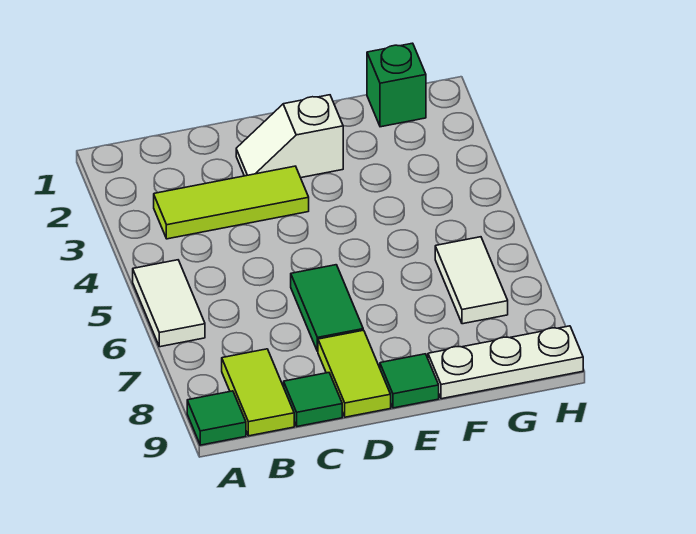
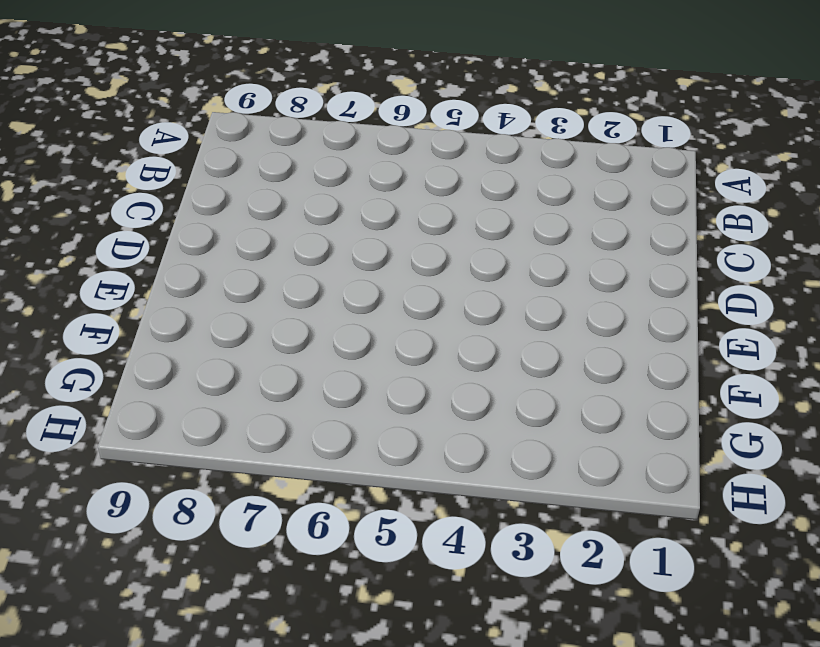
none -> white tile A5:A6 level 1
none -> green tile A9 level 1
none -> lime tile B3:D3 level 1

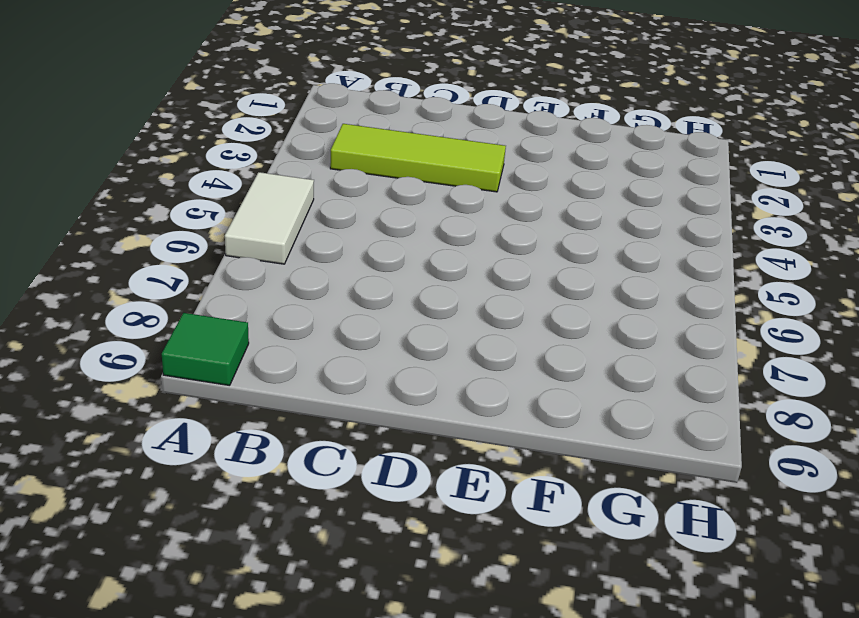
none -> lime tile B8:B9 level 1
none -> green tile C9 level 1
none -> white slope D2:E2 level 1 top E

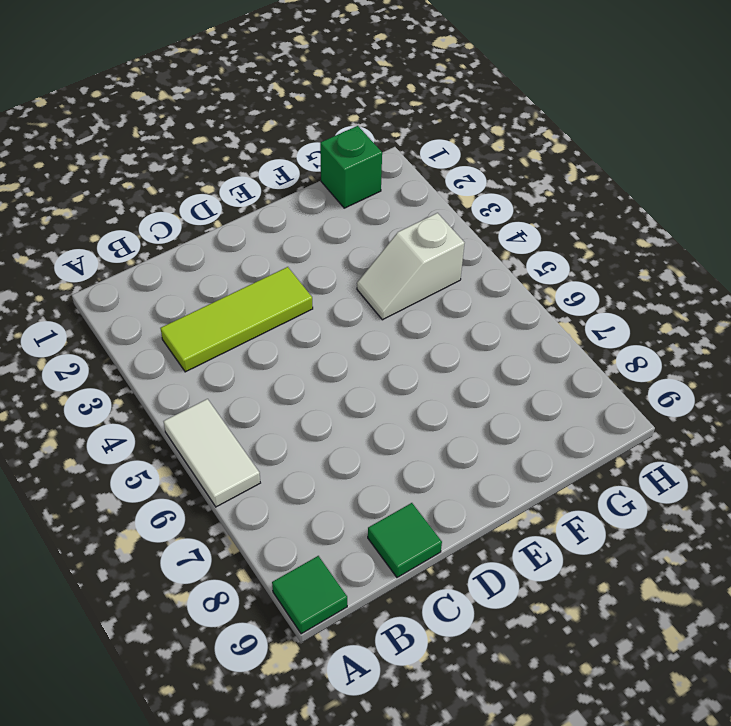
white slope F4:G4 level 1 top G -> white slope D2:E2 level 1 top E
none -> lime tile B8:B9 level 1
none -> green tile D6:D7 level 1
none -> lime tile D8:D9 level 1

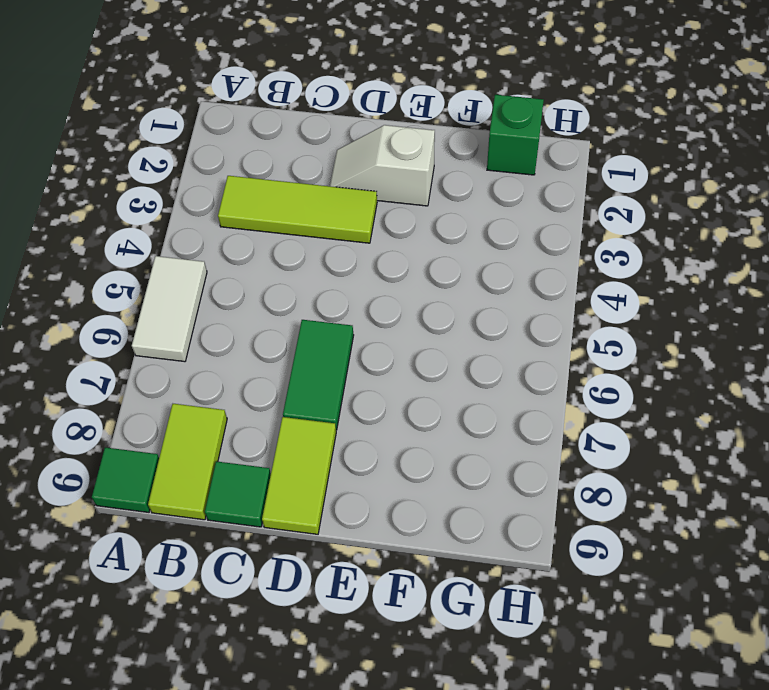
none -> green tile E9 level 1
none -> white plate F9:H9 level 1
none -> white tile G6:G7 level 1

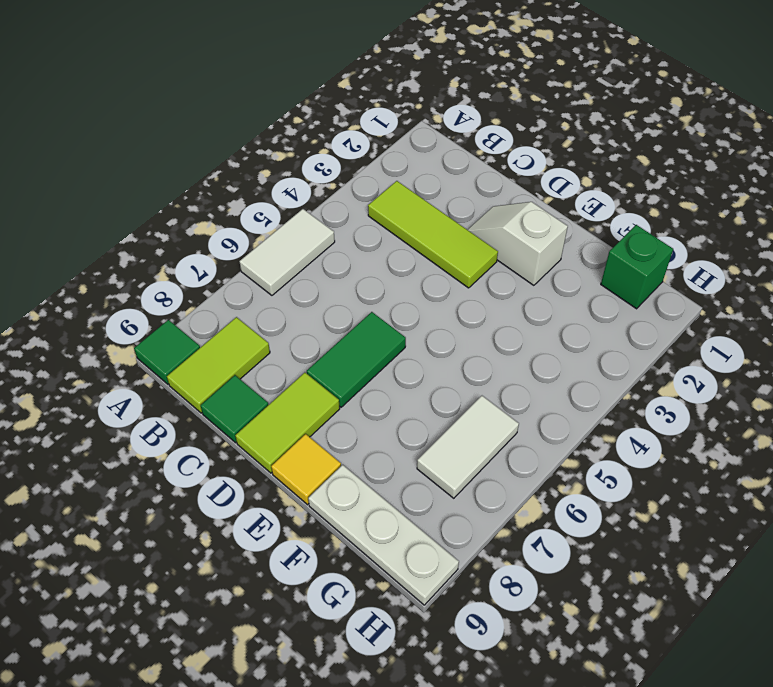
yellow tile E9 level 1 -> green tile E9 level 1

